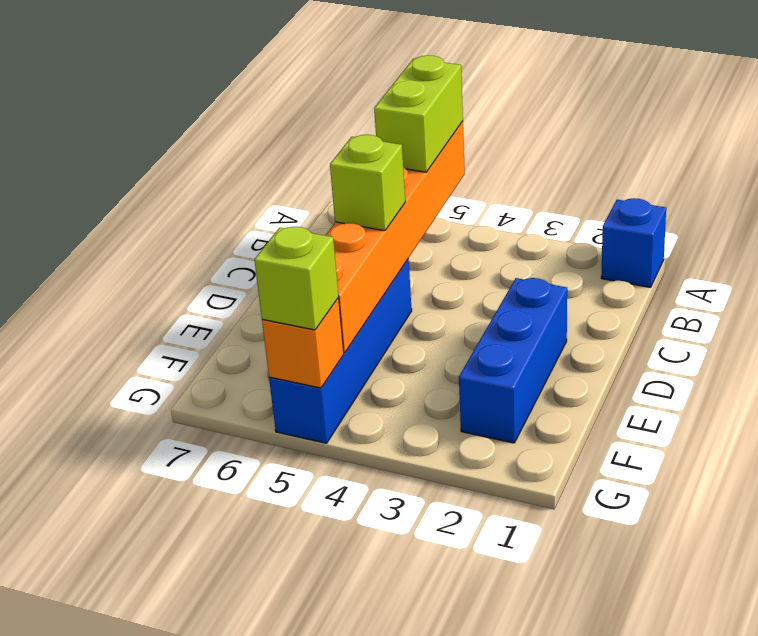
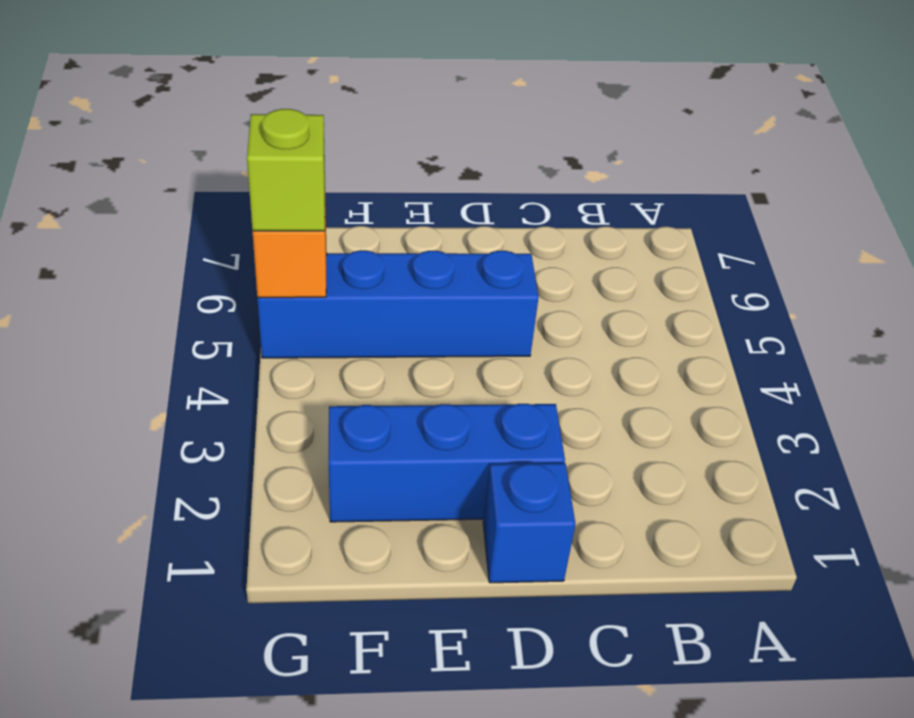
blue brick D1 level 1 -> blue brick A1 level 1
none -> orange brick A5:F5 level 2
none -> lime brick A5:B5 level 3

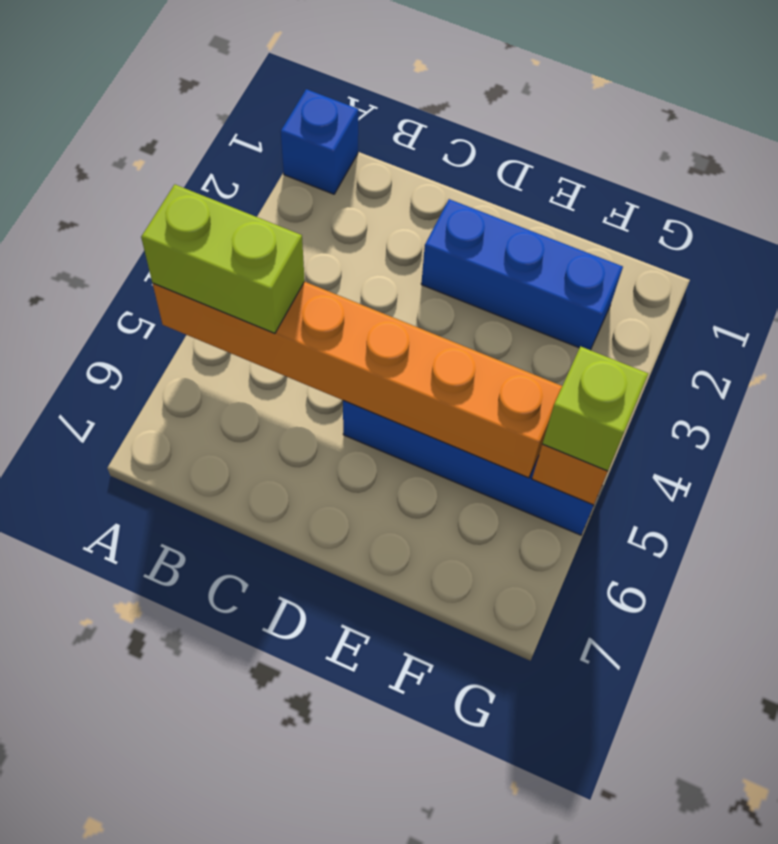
none -> lime brick D5 level 3

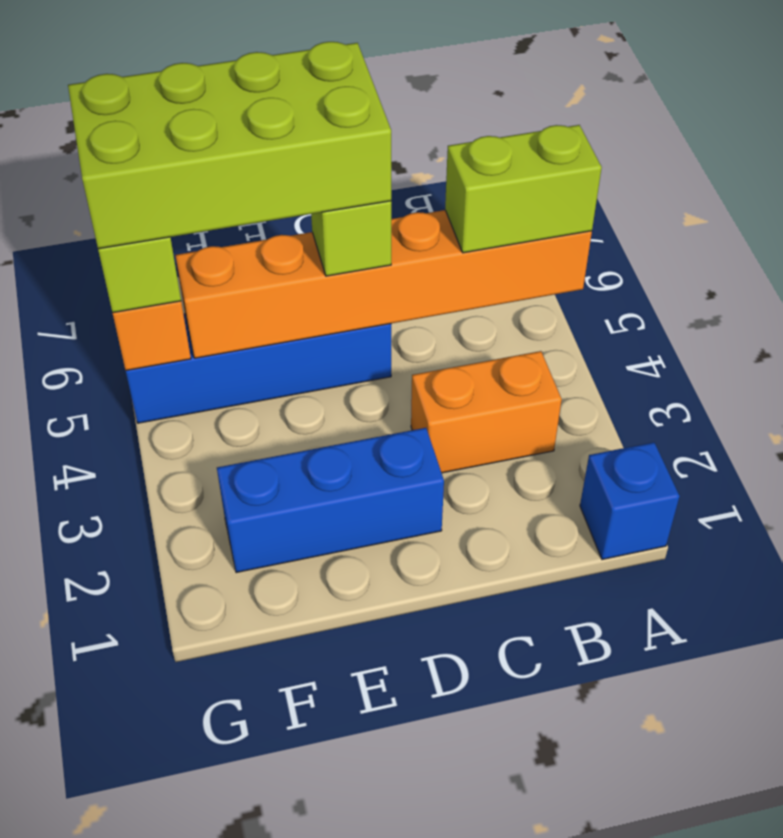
orange brick B3:C3 level 1 -> none
lime brick D5:G6 level 4 -> none

